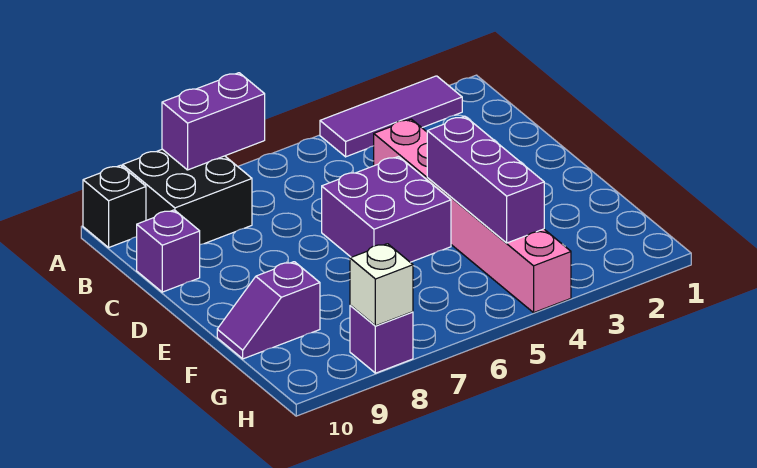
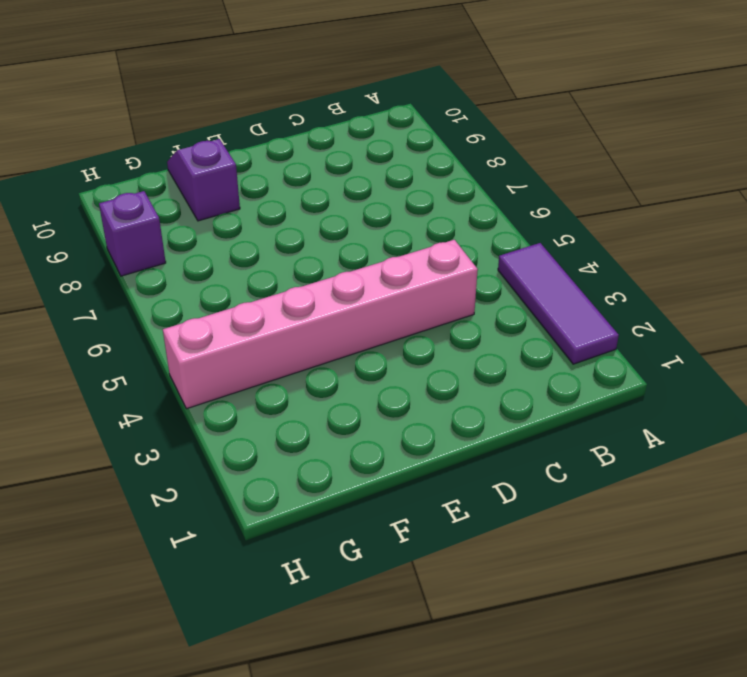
none -> black brick A8:B9 level 1
none -> black brick A10 level 1

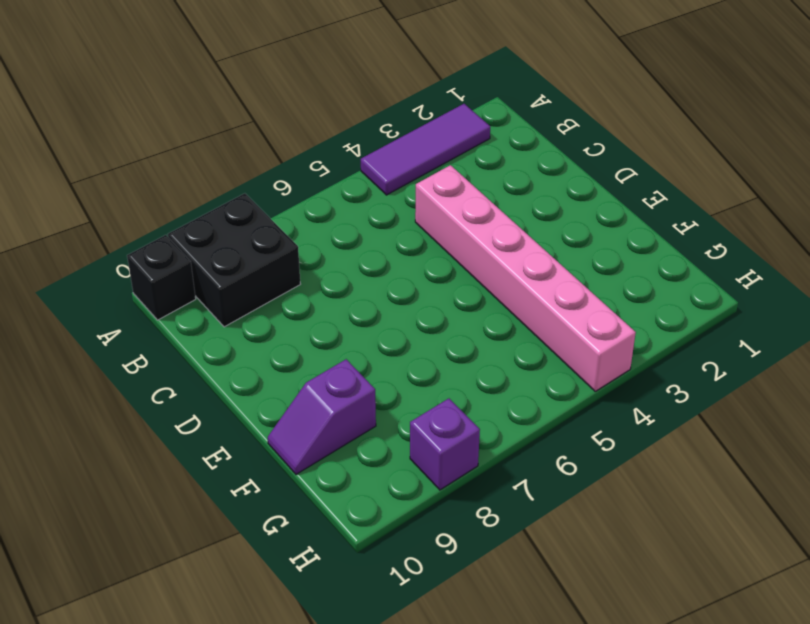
none -> purple brick C10 level 1
none -> purple brick D5:E6 level 1

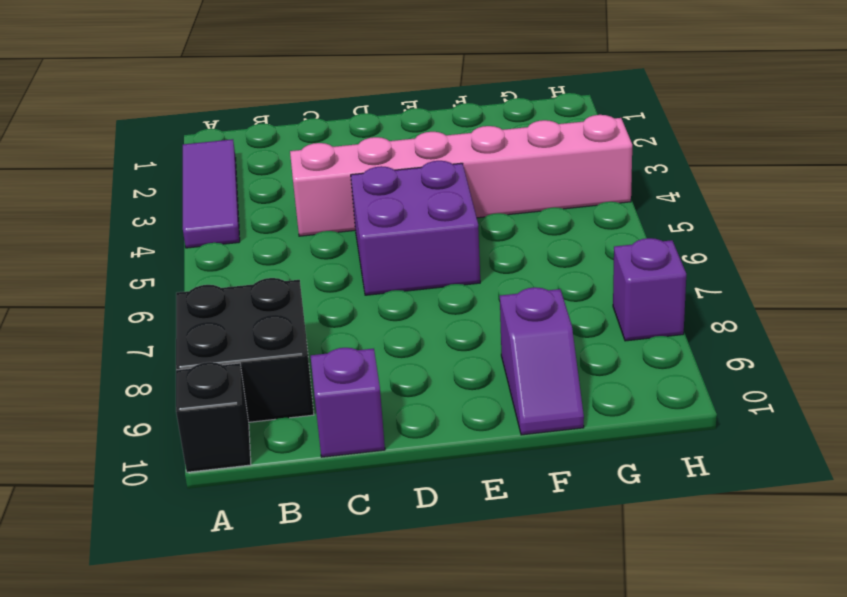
none -> purple brick A7:A8 level 2
none -> purple brick E4:G4 level 2

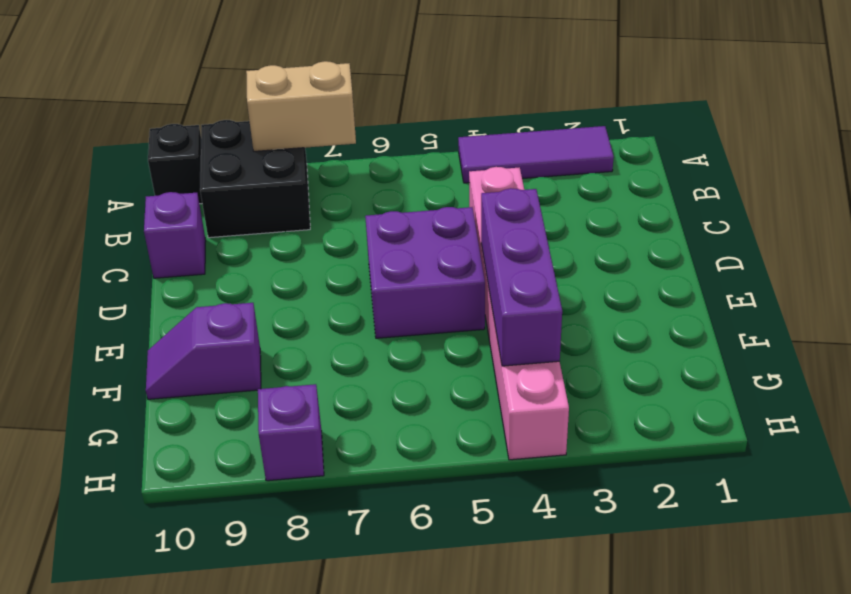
tan brick A7:A8 level 2 -> purple brick A7:A8 level 2
none -> white brick H8 level 2

